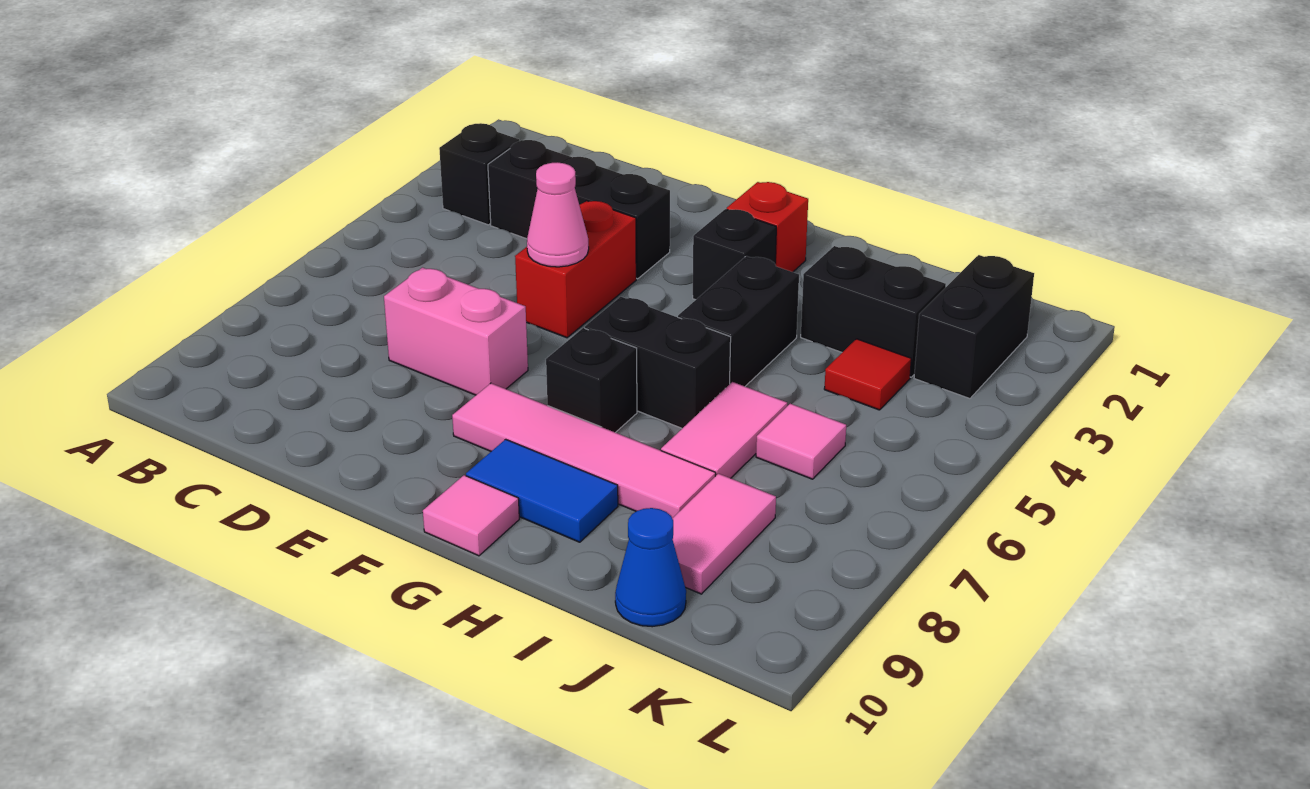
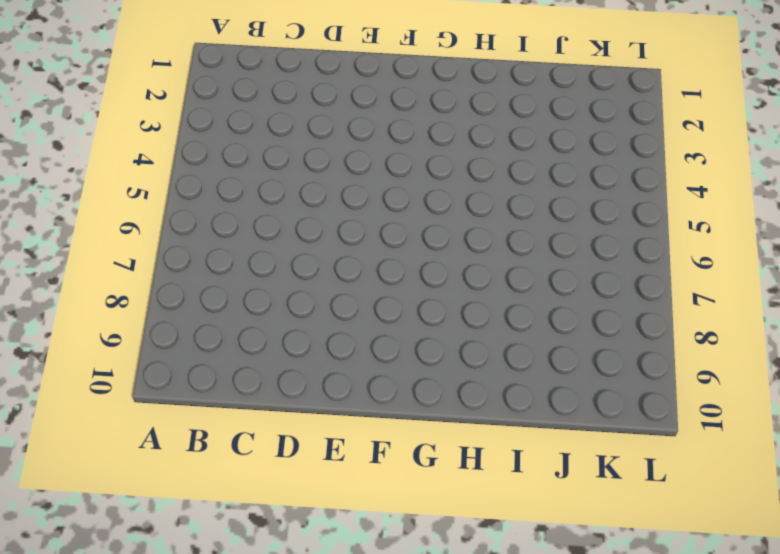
none -> black brick B3 level 1
none -> black brick C3:E3 level 1
none -> pink brick D7:E7 level 1

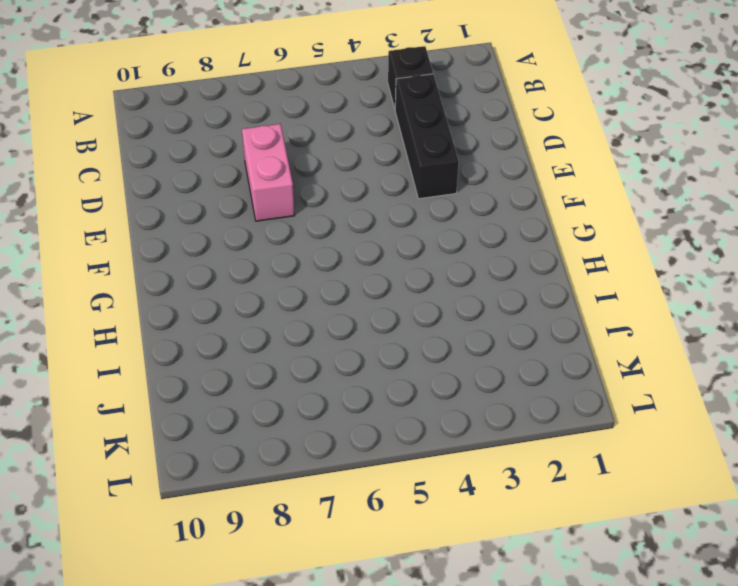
none -> red brick E4:E5 level 1
none -> pink tile F8:I8 level 1
none -> red brick G2 level 1

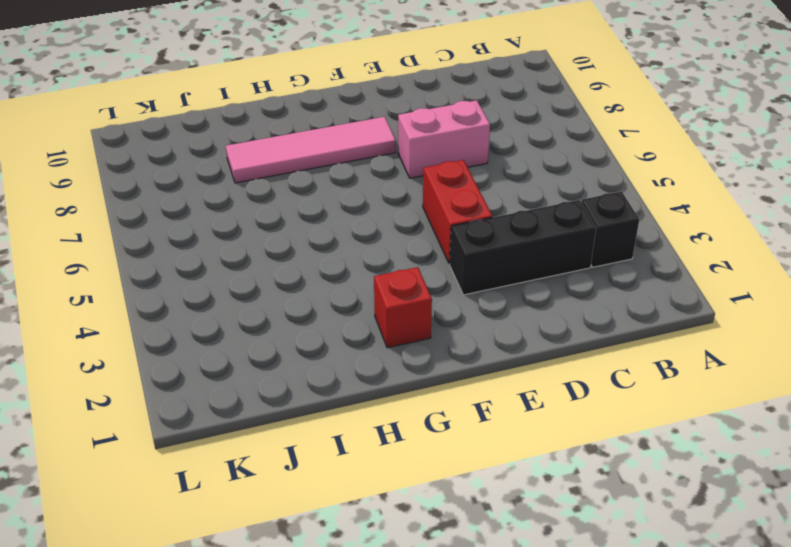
none -> black brick G3 level 1
none -> black brick G6:H6 level 1
none -> black brick G7 level 1

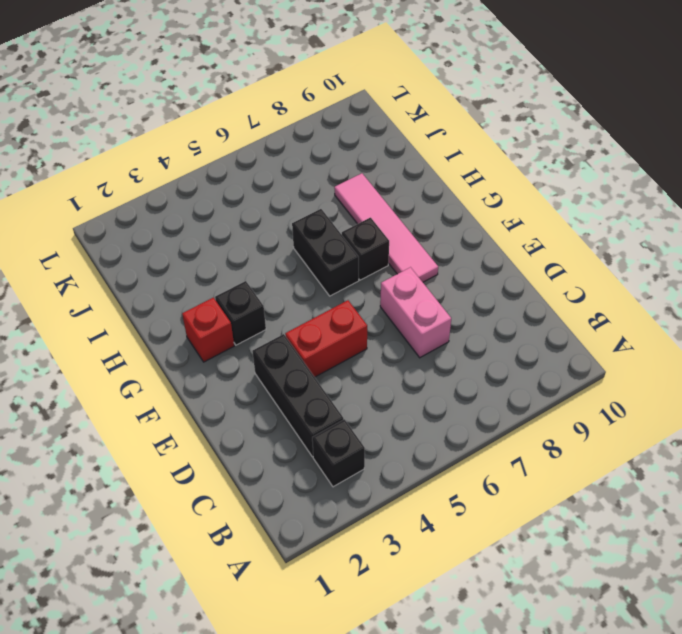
none -> blue tile G9:H9 level 1
none -> pink tile G10 level 1
none -> black brick H4:H5 level 1

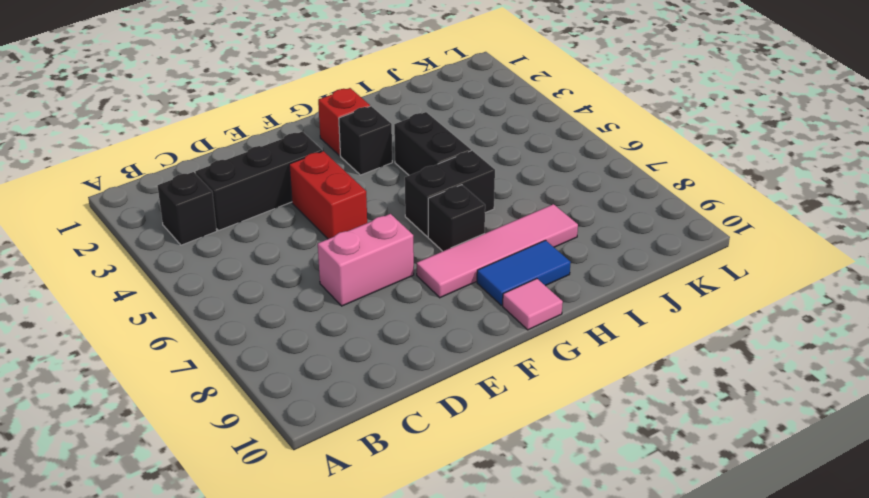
none -> black brick I3:J3 level 1
none -> pink tile I6:I7 level 1
none -> red tile J4 level 1

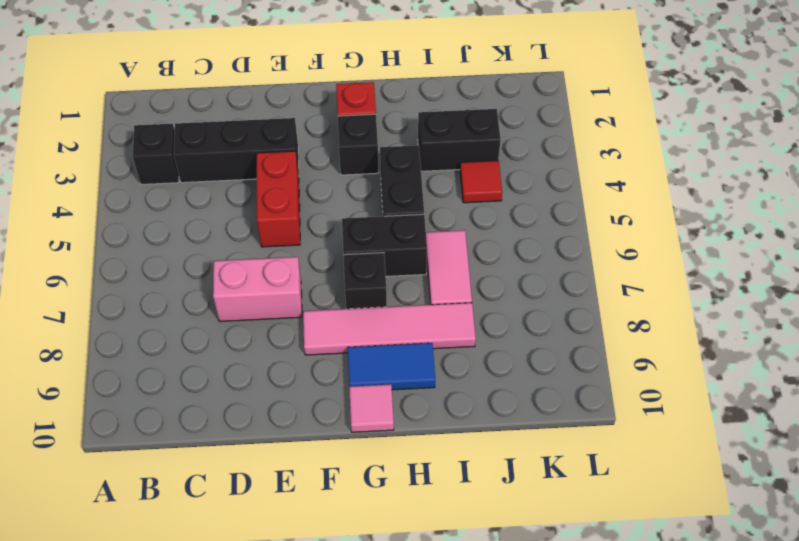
none -> pink tile J6 level 1
none -> pink tile J8:J9 level 1
none -> blue cone J10 level 1

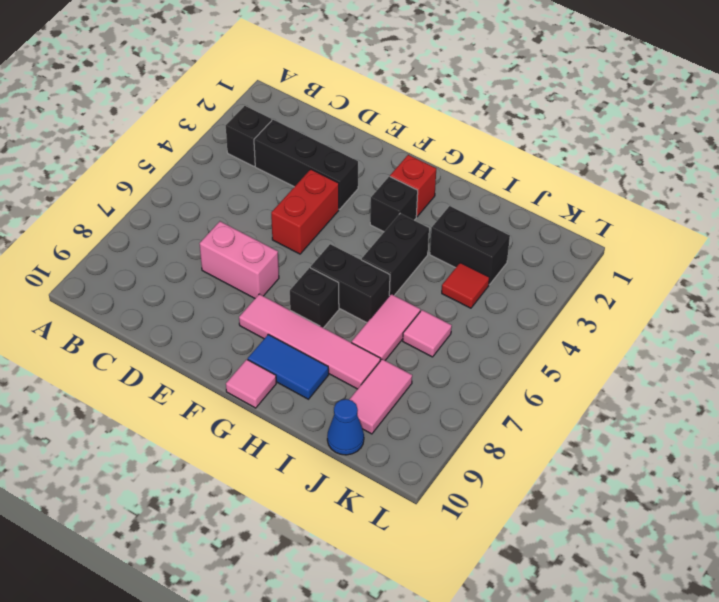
none -> black brick K2:K3 level 1
none -> pink cone E5 level 2

